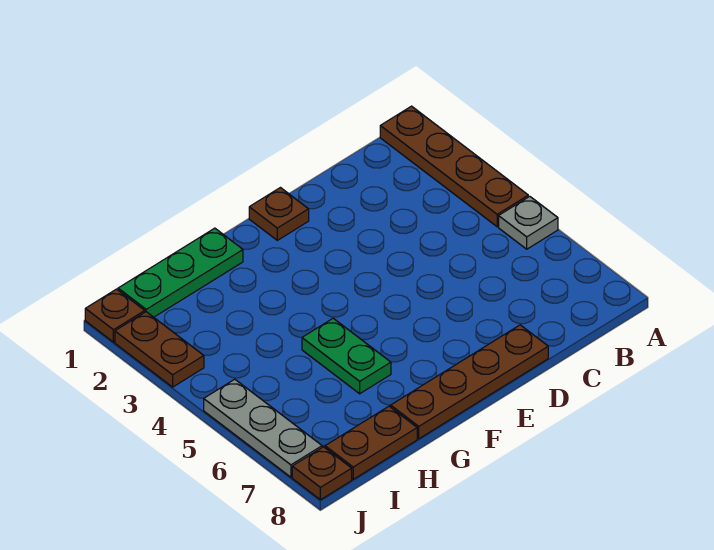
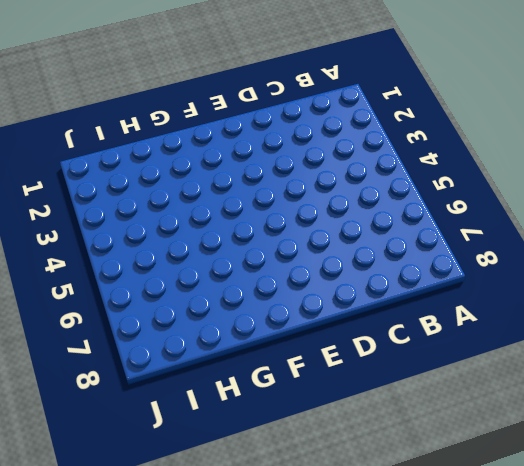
none -> brown plate A1:A4 level 1
none -> grey plate A5 level 1

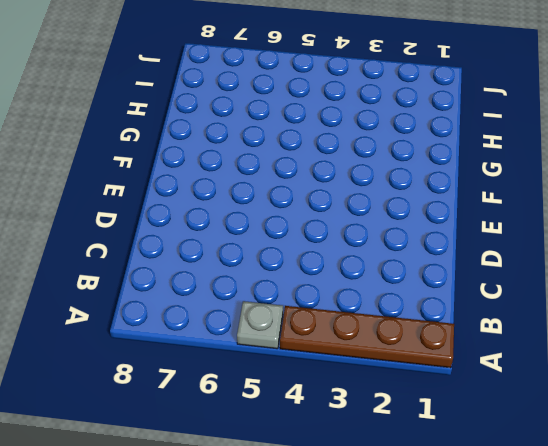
none -> brown plate D8:G8 level 1
none -> brown plate E1 level 1

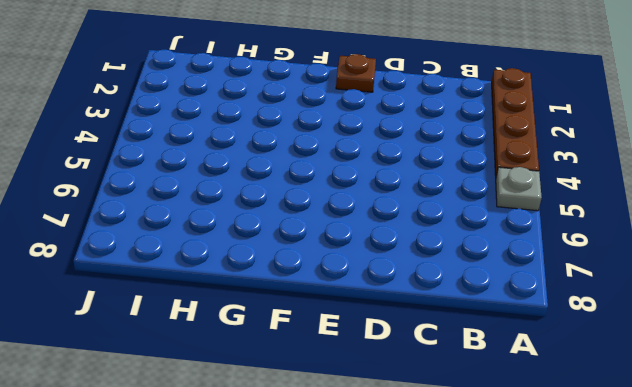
none -> brown plate D8:G8 level 1
none -> green plate G1:I1 level 1

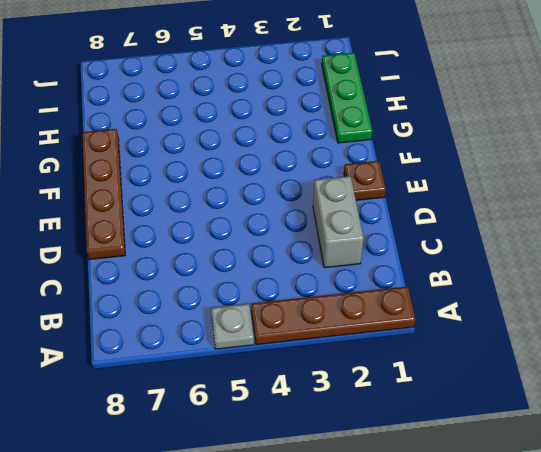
grey brick C2:D2 level 1 -> none
none -> green plate G5:G6 level 1
none -> brown plate H8:I8 level 1

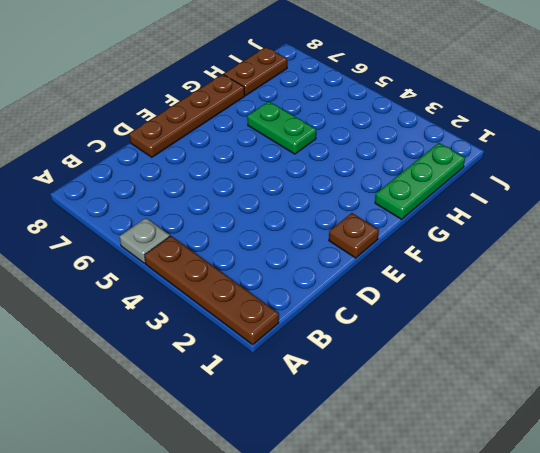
none -> brown plate J1 level 1
none -> brown plate J2:J3 level 1

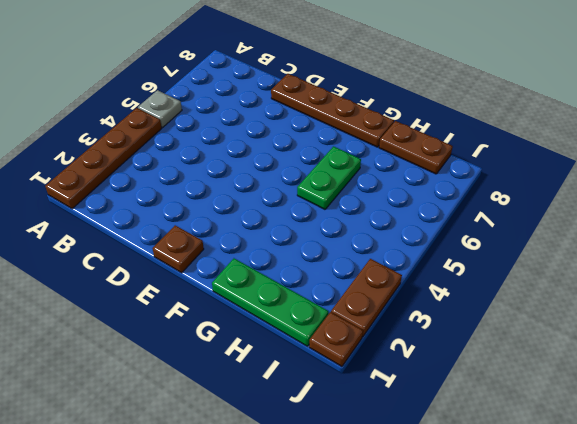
none -> grey plate J5:J7 level 1
none -> brown plate J8 level 1

